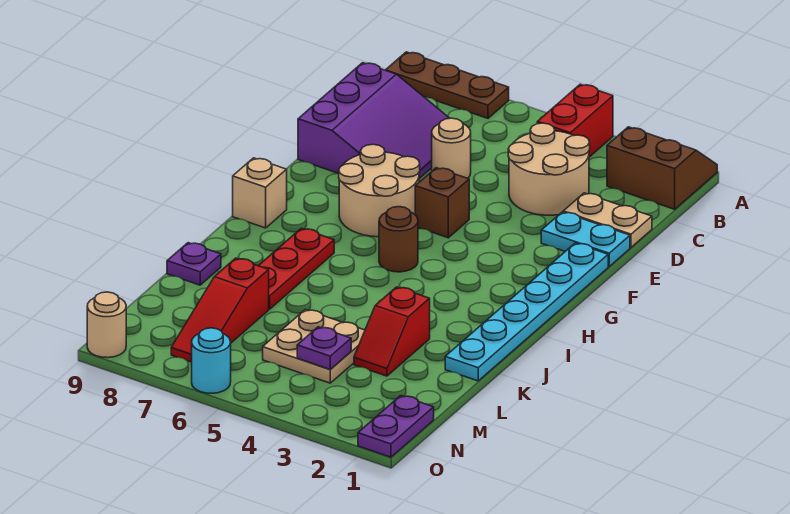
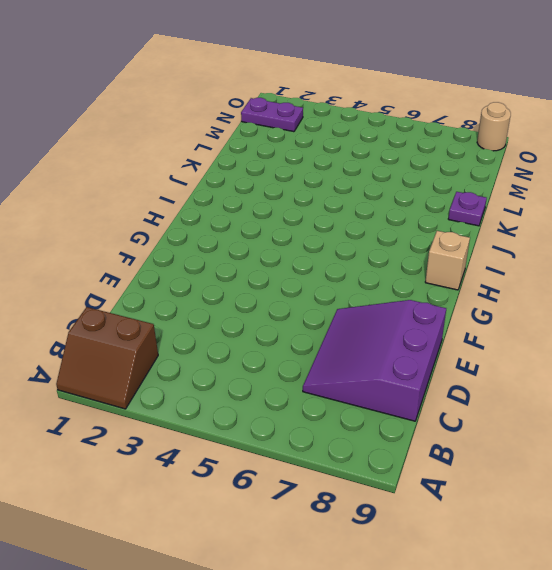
purple plate N1:N2 level 1 -> purple plate N1:O1 level 1
none -> red brick A4:B4 level 1
none -> brown plate A7:A9 level 1
none -> tan round brick C3:D4 level 1

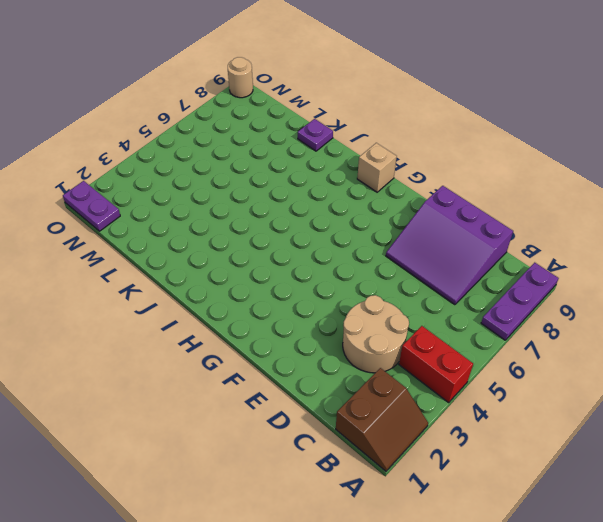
purple plate A7:A9 level 1 -> brown plate A7:A9 level 1
none -> tan plate D1:D2 level 1
none -> tan round brick D6 level 1
none -> cyan plate E1:E2 level 1

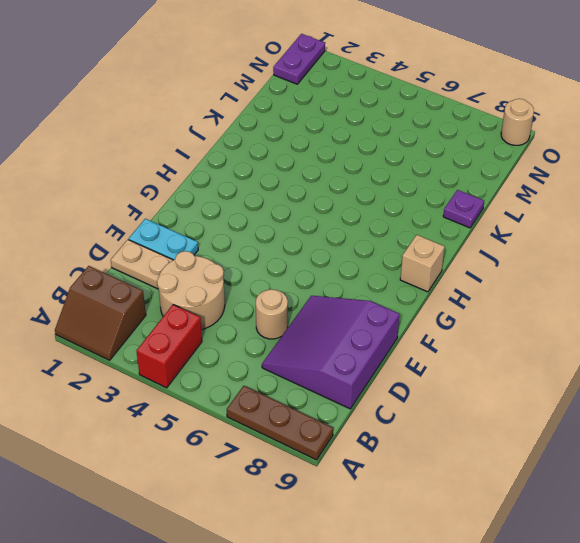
none -> cyan plate F1:K1 level 1
none -> brown brick F5 level 1
none -> tan round brick F6:G7 level 1

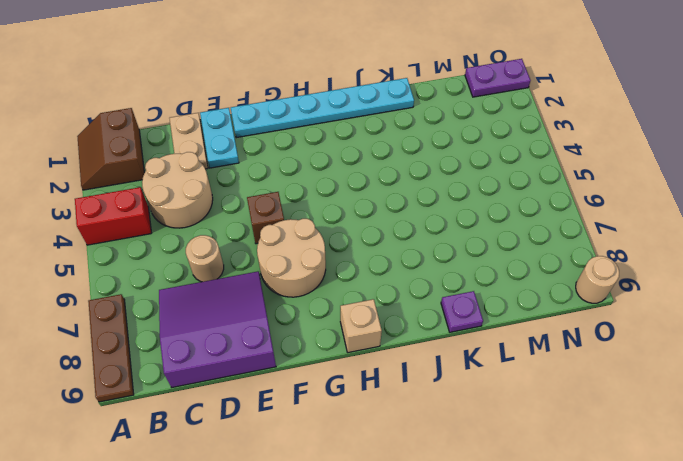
none -> brown round brick H5 level 1
none -> red plate I7:K7 level 1
none -> red slope K3:L3 level 1 top K

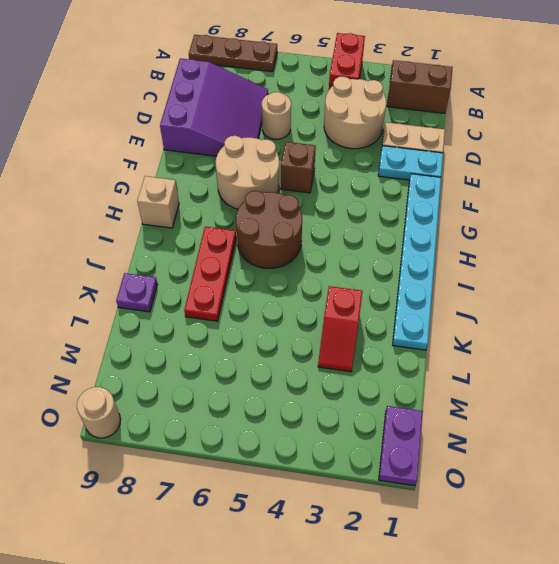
brown round brick H5:I6 level 1 -> brown round brick H5 level 1
none -> tan plate L4:M5 level 1
none -> red slope L7:N7 level 1 top L
none -> cyan round brick O6 level 1

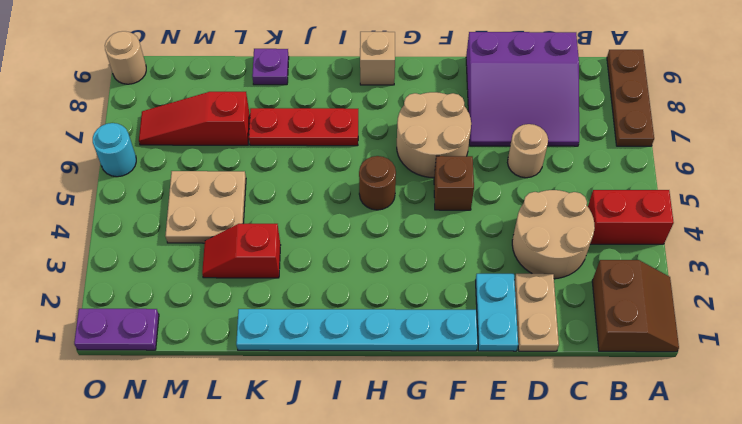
none -> purple plate M4 level 2

